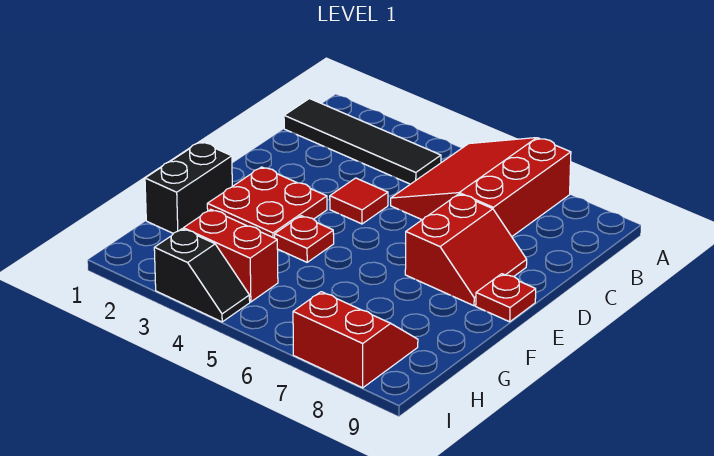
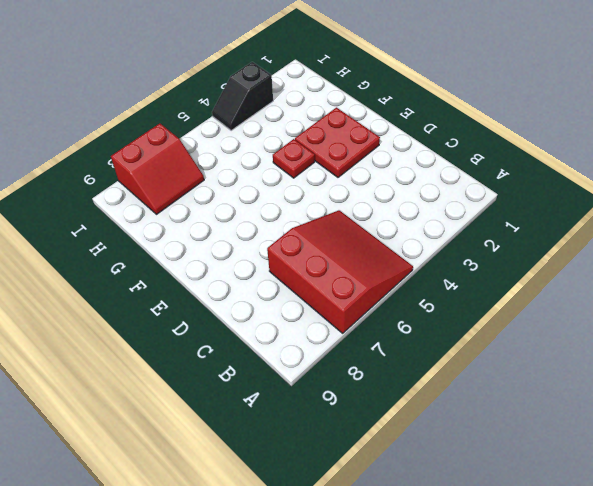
none -> black tile B1:B4 level 1
none -> red tile D4 level 1

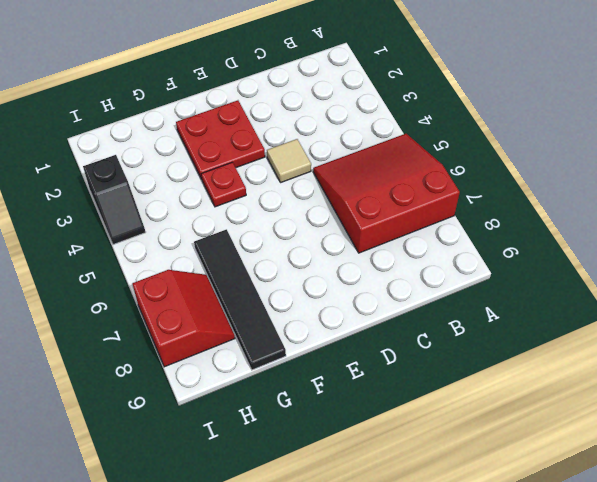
tan tile D4 level 1 -> red tile D4 level 1
black tile G6:G9 level 1 -> black tile B1:B4 level 1
none -> red slope D7:E8 level 1 top 7
none -> red plate E9 level 1

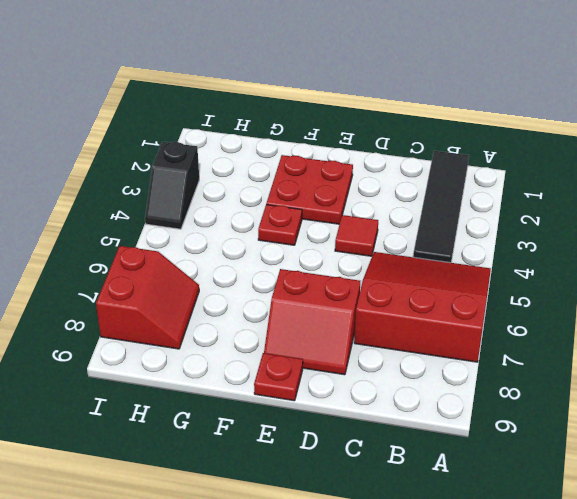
none -> black brick F1:G1 level 1
none -> red brick H3:H4 level 1

